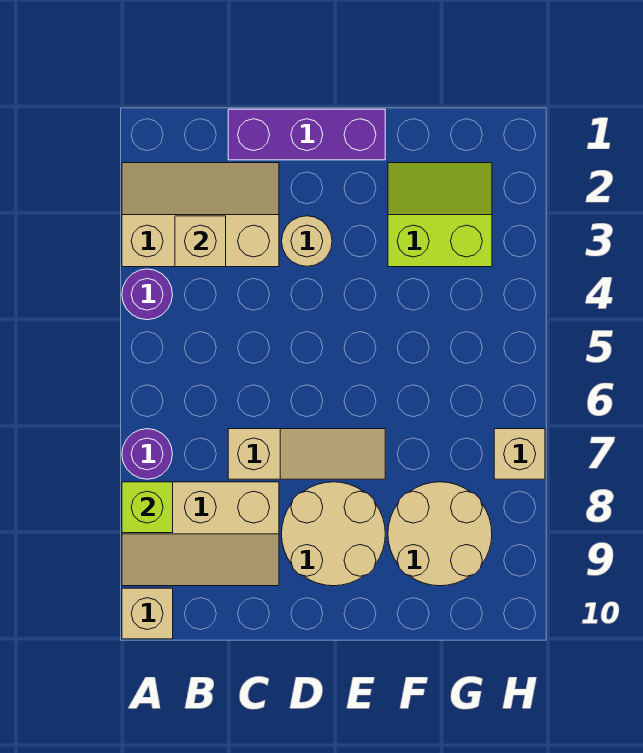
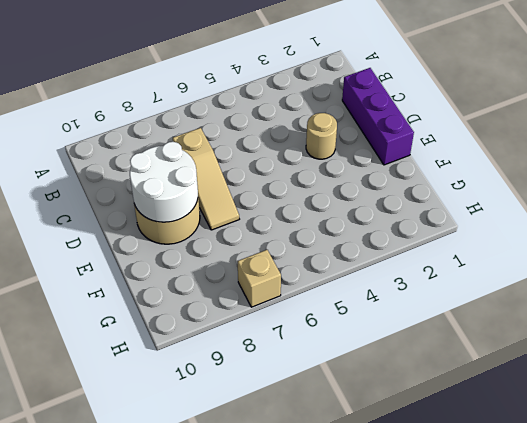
white round brick D8:E9 level 2 -> none
none -> tan slope A2:C3 level 1 top 3
none -> purple round brick A4 level 1
none -> purple round brick A7 level 1

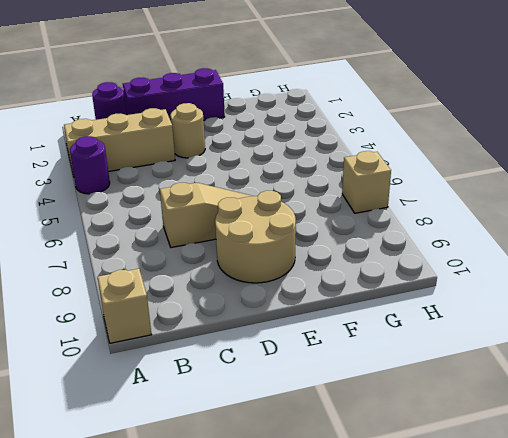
purple round brick B1 level 1 -> purple round brick A7 level 1
none -> tan slope A8:C9 level 1 top 8
none -> lime slope F2:G3 level 1 top 3
none -> tan round brick F8:G9 level 1

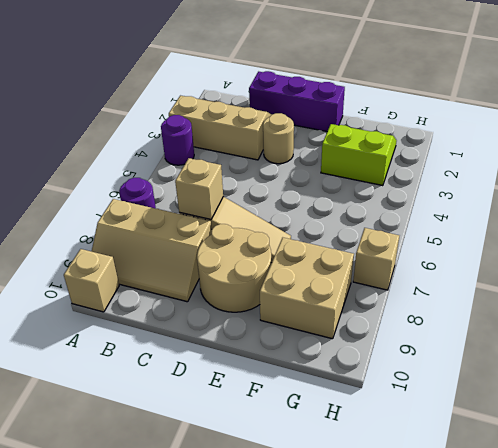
tan brick C7 level 2 -> tan brick B3 level 2
tan brick F8:G9 level 1 -> tan round brick F8:G9 level 1
none -> lime brick A8 level 2

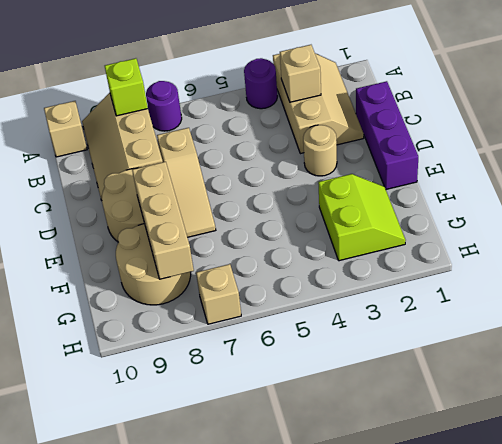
tan brick E8:G8 level 2 -> none

